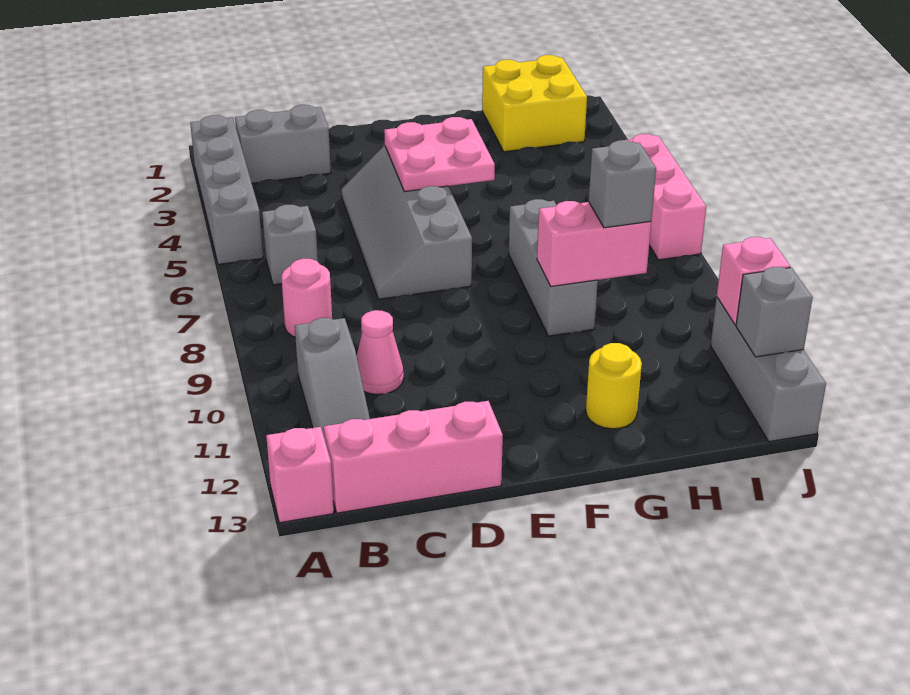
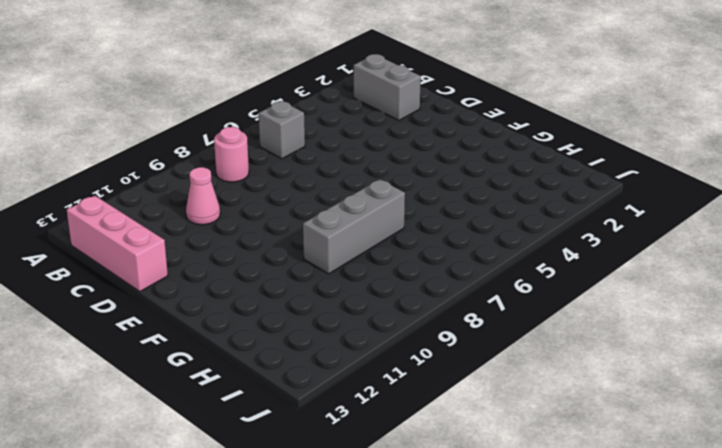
none -> grey brick A2:A5 level 1
none -> pink brick A13 level 1
none -> grey slope B10:B12 level 1 top 10

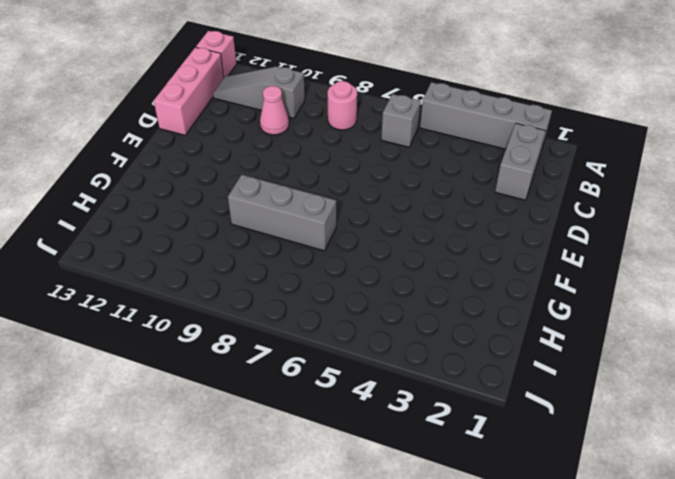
none -> grey slope D4:E7 level 1 top E
none -> yellow round brick G12 level 1
none -> yellow brick H1:I2 level 1

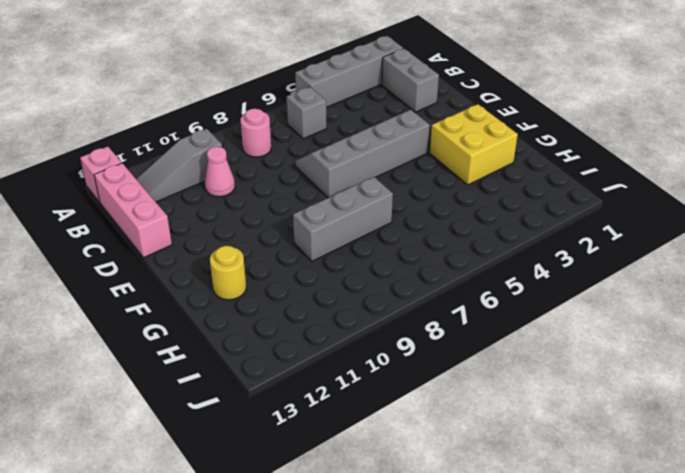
yellow brick F2:G3 level 1 -> yellow brick H1:I2 level 1
none -> pink brick J5:J7 level 1
none -> grey brick J11:J13 level 1
none -> pink plate E4:F5 level 2

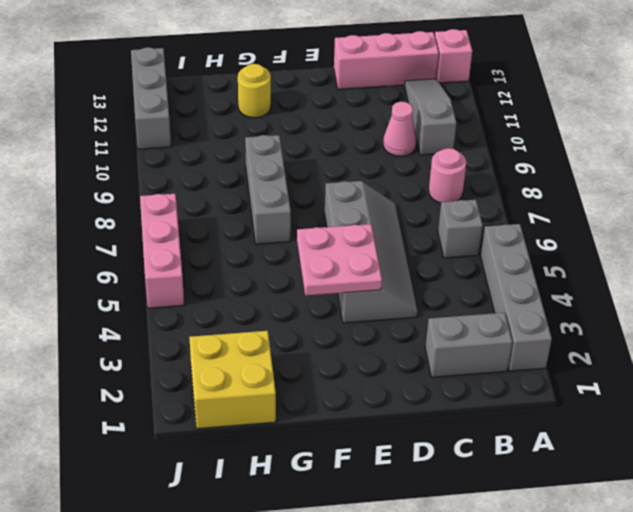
none -> pink brick G9:H9 level 2
none -> pink brick J11 level 2
none -> grey brick J12 level 2

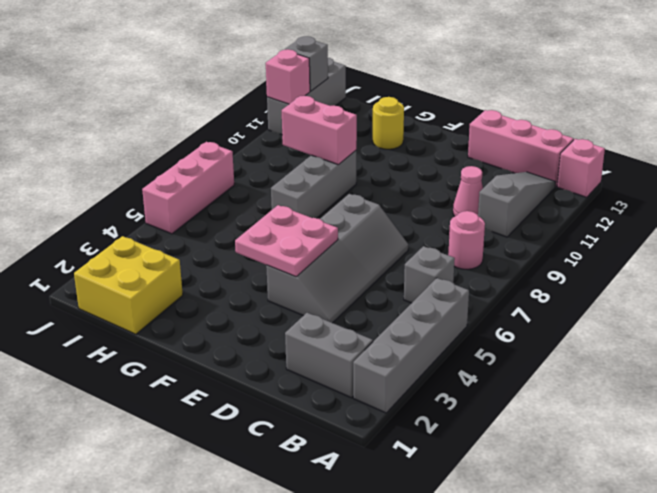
none -> grey brick H9 level 3

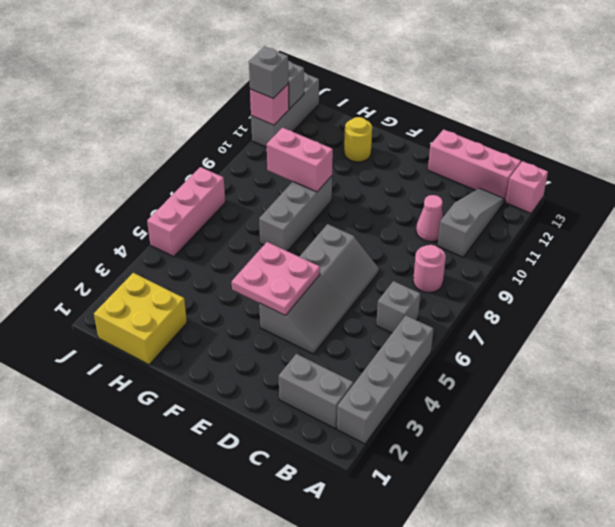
grey brick J11 level 3 -> grey brick H9 level 3

